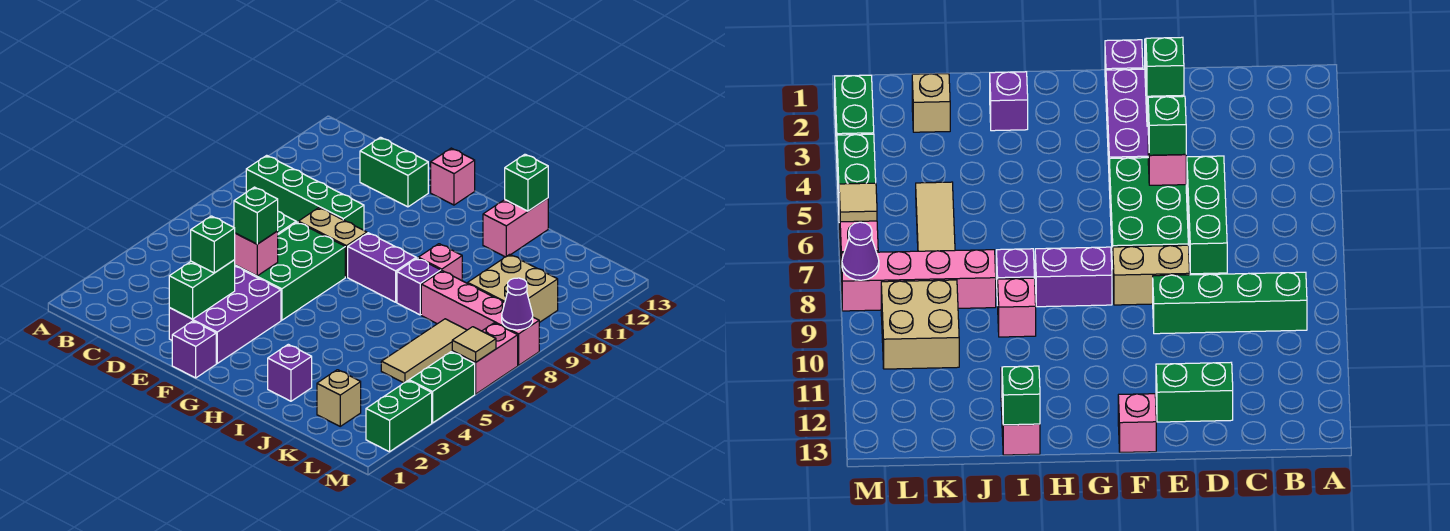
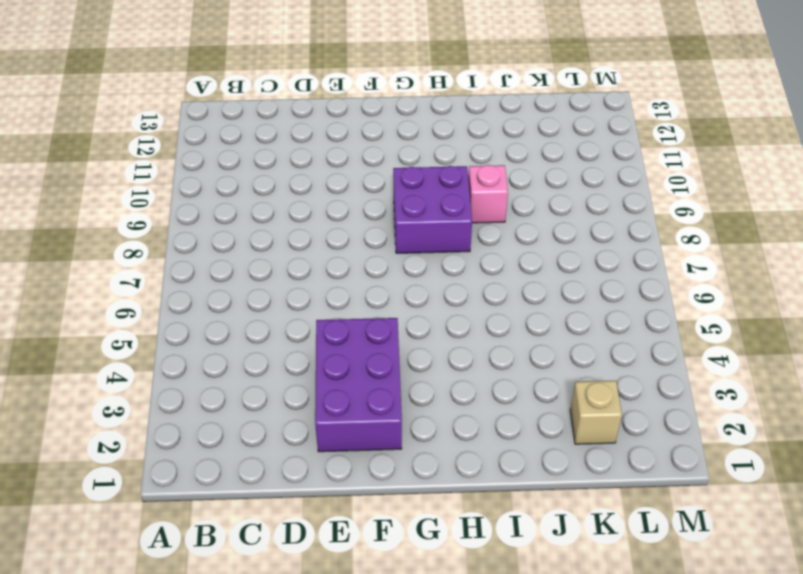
purple brick G8:H9 level 1 -> purple brick G8:H8 level 1
none -> green brick B9:E9 level 1
none -> green brick D5:D7 level 1
none -> green brick D12:E12 level 1

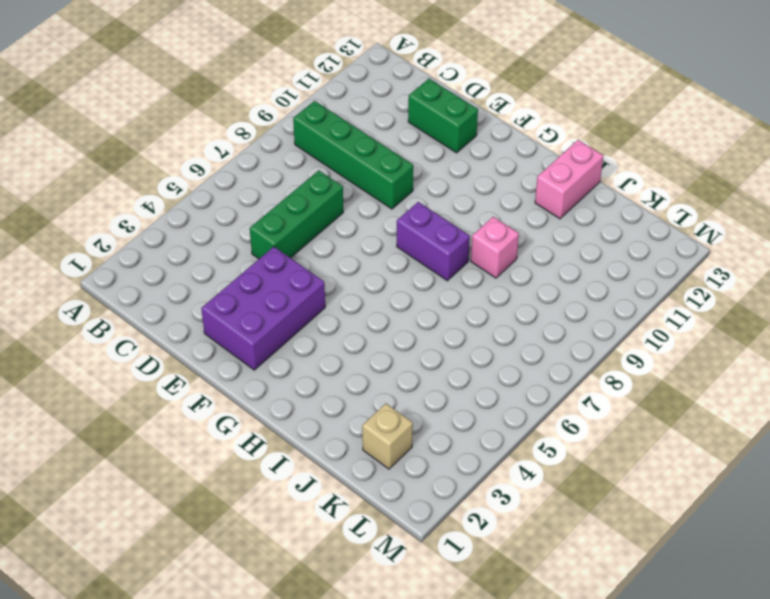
none -> green brick E5:F7 level 1
none -> tan brick E8:F8 level 1
none -> purple brick F1 level 1

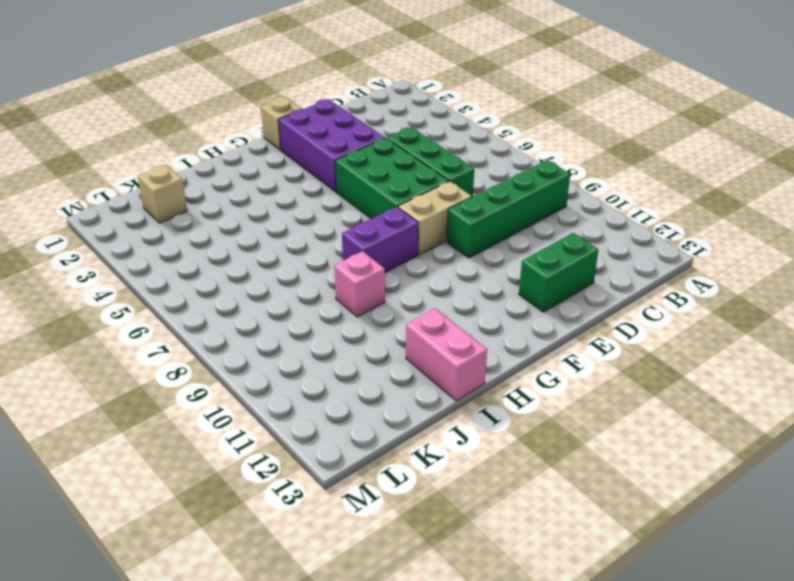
tan brick F1 level 1 -> purple brick F1 level 1
none -> pink brick F13 level 1
none -> purple brick I2 level 1
none -> purple brick I8 level 1

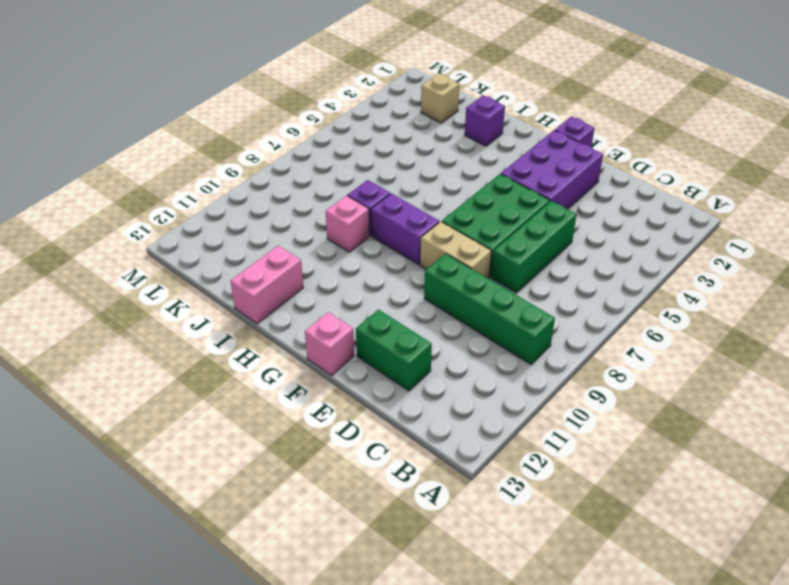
none -> pink brick J8:M8 level 1
none -> tan tile K5:K7 level 1
none -> tan brick K9:L10 level 1

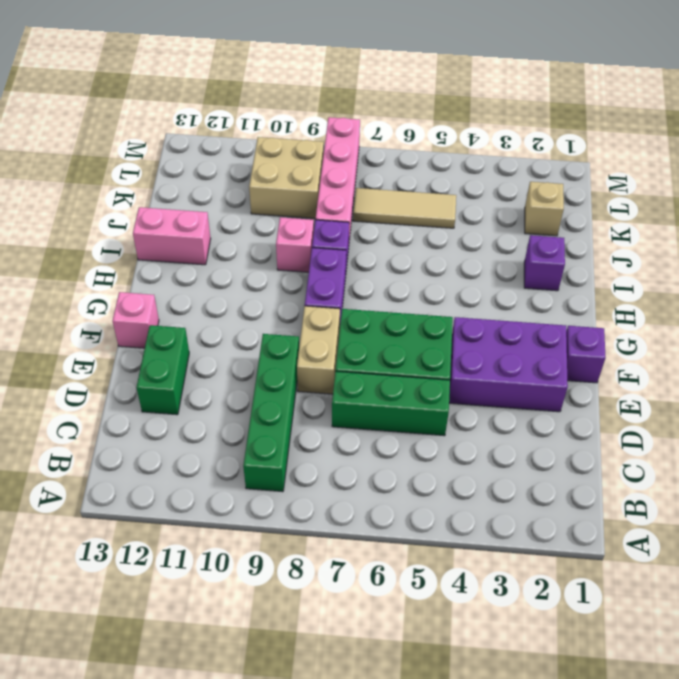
none -> green brick M2:M3 level 1
none -> green brick M4:M5 level 1
none -> pink brick M6:M7 level 1

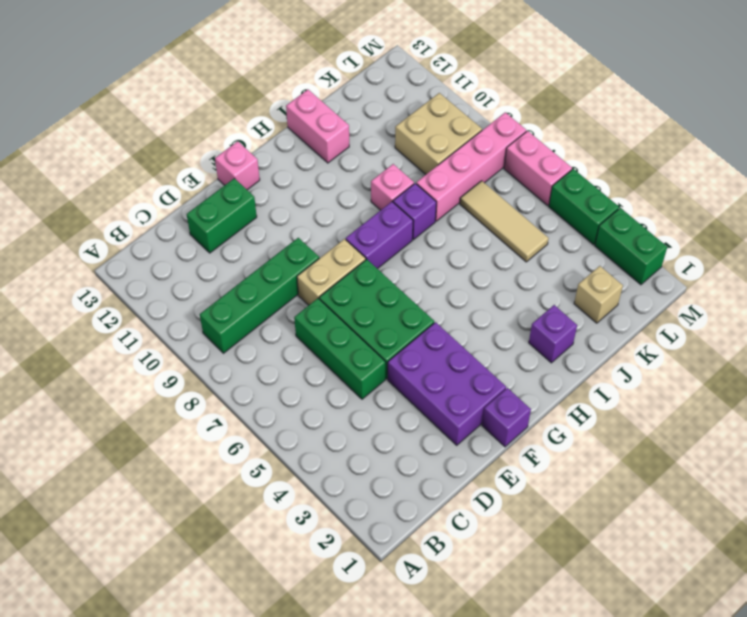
none -> green brick E2:E3 level 2
none -> pink brick E5 level 2
none -> green brick I13 level 2

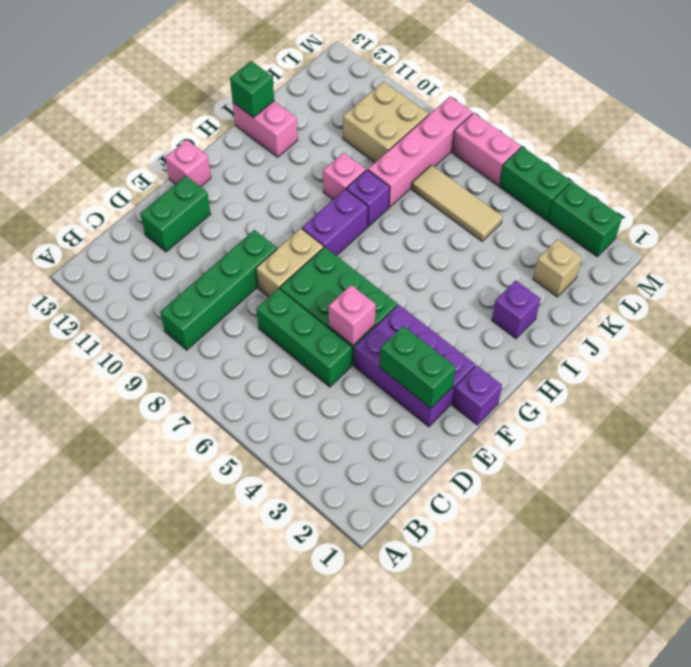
none -> tan tile M6 level 2
none -> purple cone M8 level 2
none -> green brick E3 level 3

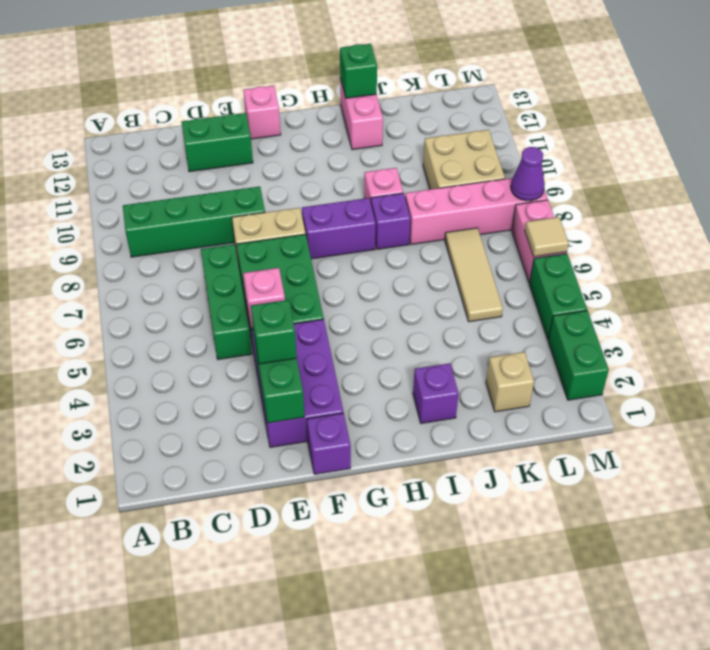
none -> green brick E5 level 3

